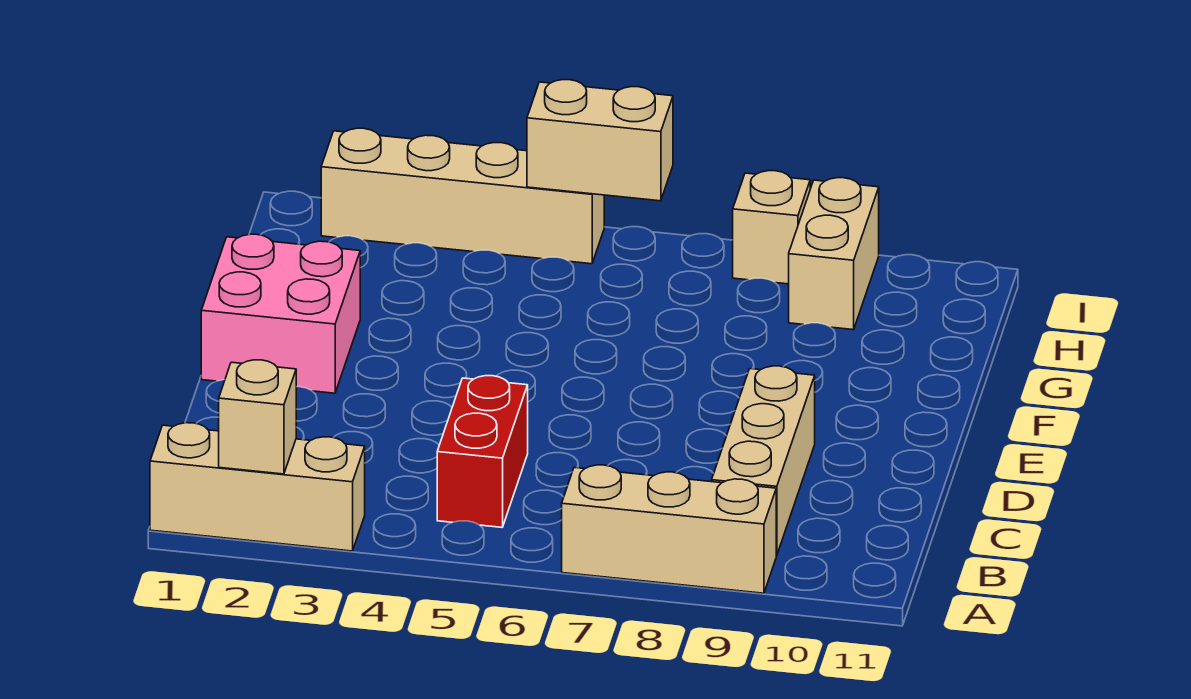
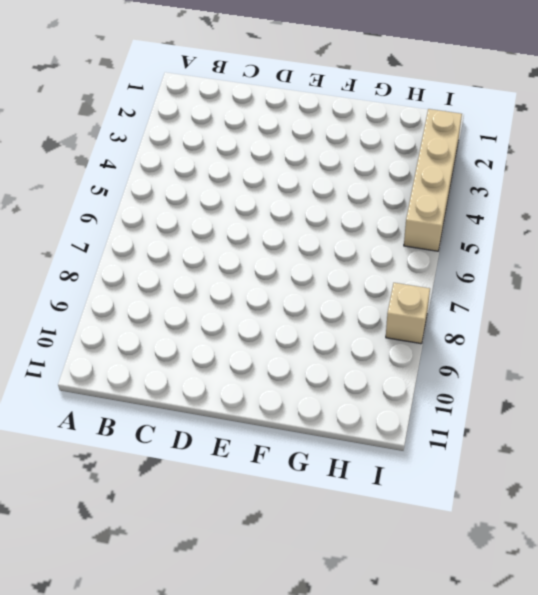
none -> tan brick A1:A3 level 1
none -> tan brick A7:A9 level 1

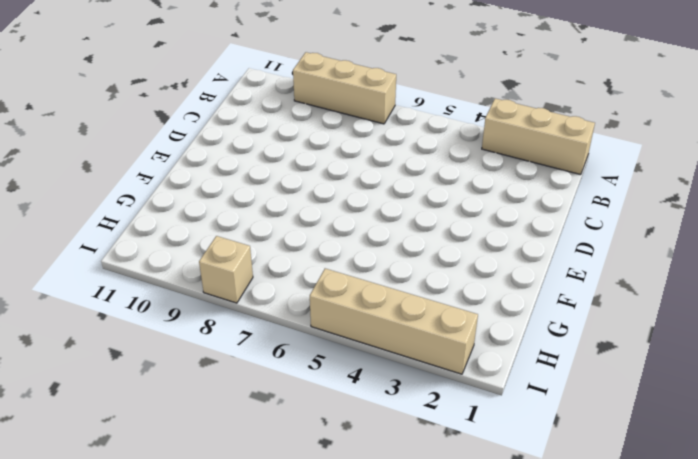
none -> red brick B5:C5 level 1
none -> tan brick B9:D9 level 1

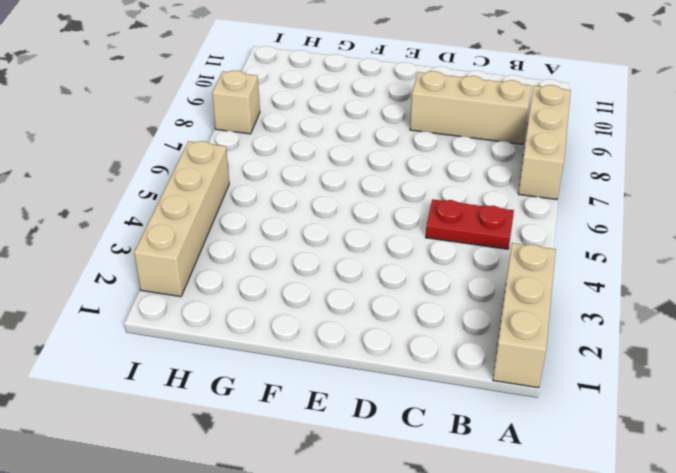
red plate B5:C5 level 1 -> red brick B5:C5 level 1
none -> pink brick E1:F2 level 1
none -> tan brick H9:I9 level 1

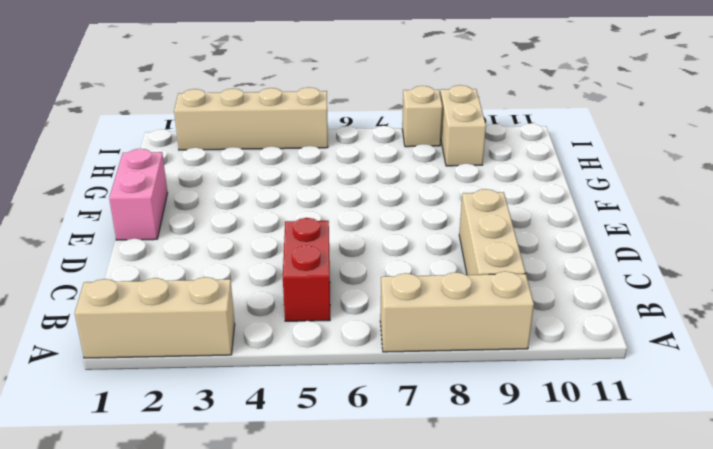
pink brick E1:F1 level 1 -> pink brick E1:F2 level 1
none -> tan brick A2 level 2
none -> tan brick I5:I6 level 2

